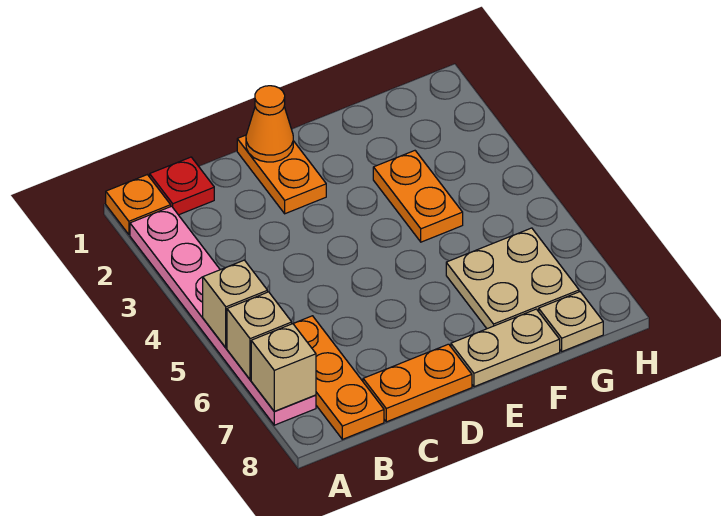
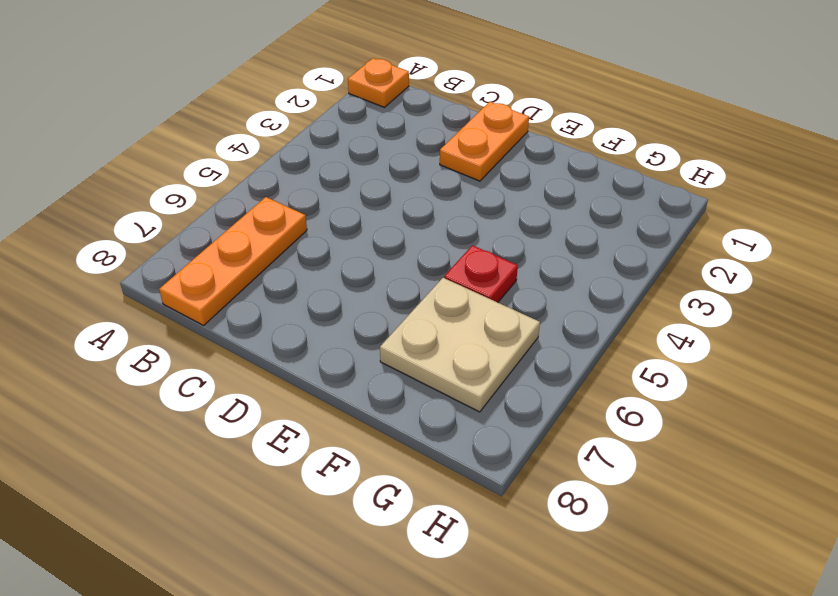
red plate F5 level 1 -> red plate B1 level 1
none -> pink plate A2:A7 level 1
none -> orange plate C8:D8 level 1
none -> tan plate E8:F8 level 1

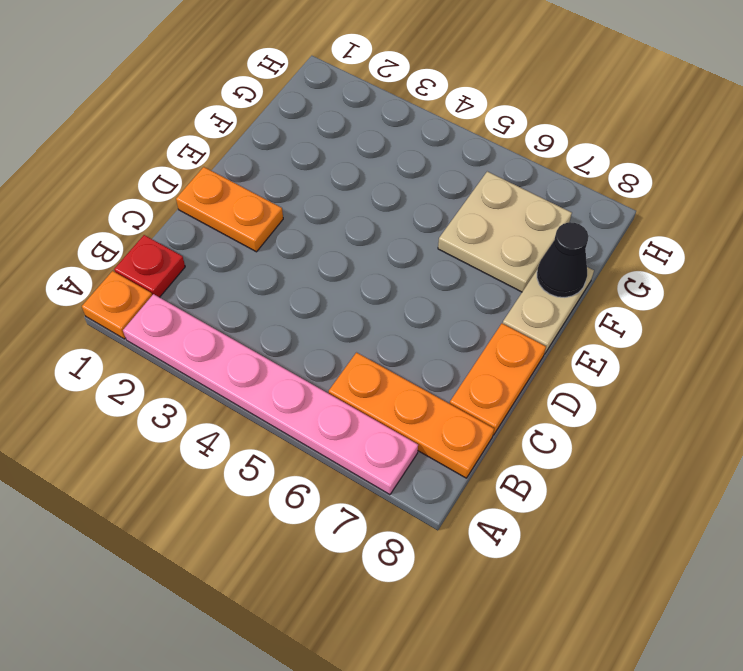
black cone F8 level 2 -> none
none -> orange plate F3:F4 level 1
none -> tan plate G8 level 1
none -> tan brick A5 level 2

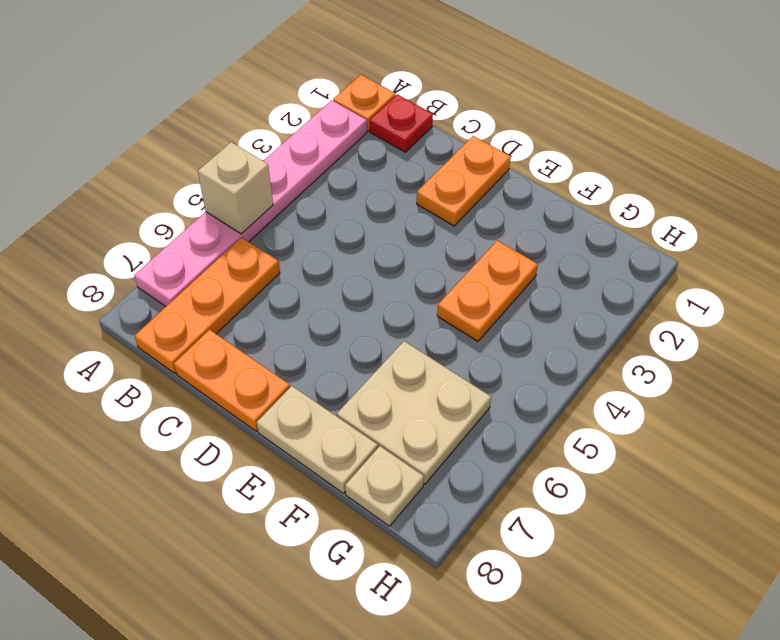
none -> tan brick A6 level 2
none -> tan brick A7 level 2
none -> orange cone D1 level 2

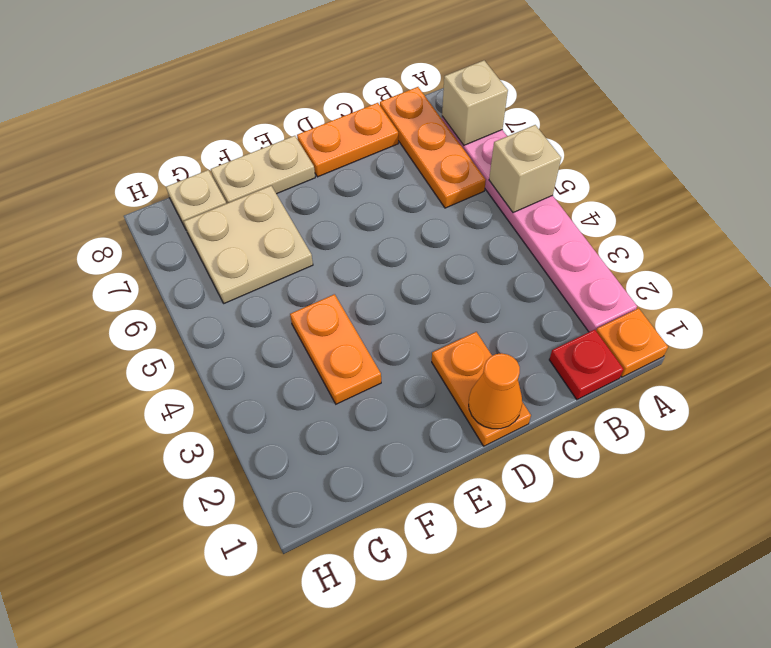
none -> tan brick A6 level 2

